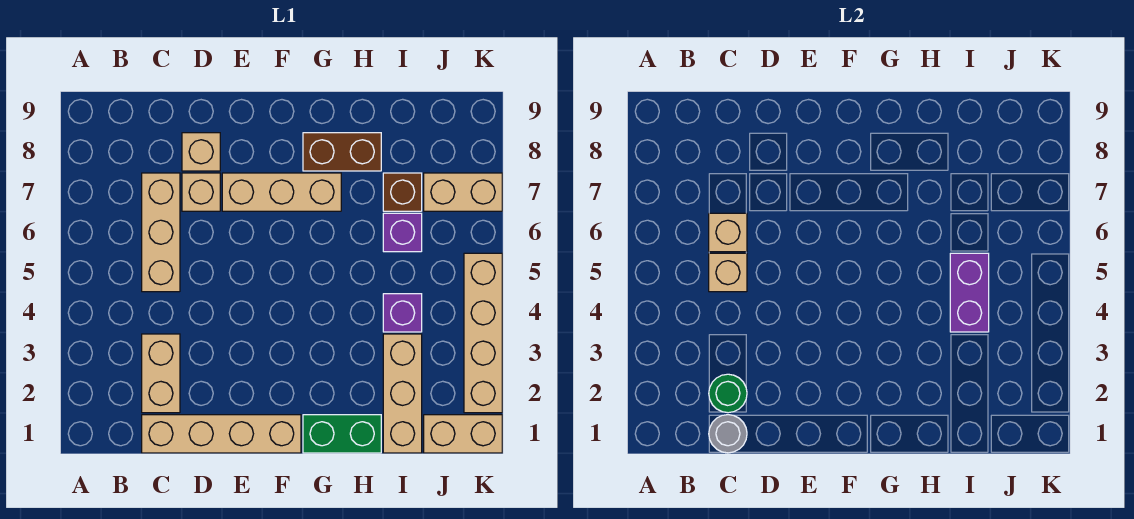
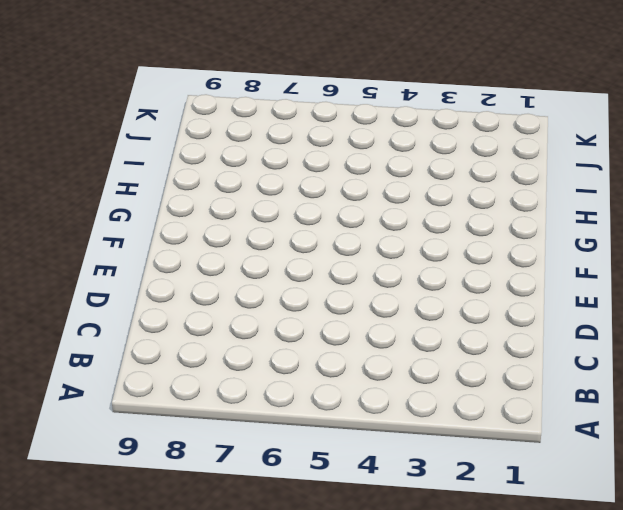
none -> tan brick C1:F1 level 1
none -> tan brick C2:C3 level 1
none -> tan brick C5:C7 level 1

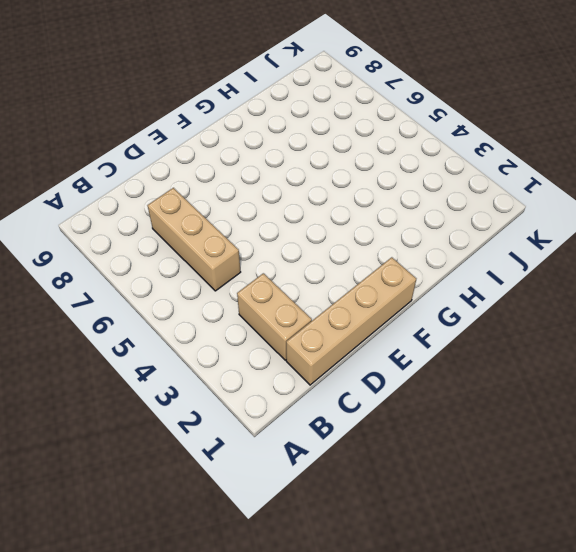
none -> tan brick D7 level 1
none -> tan brick D8 level 1
none -> tan brick E7:G7 level 1

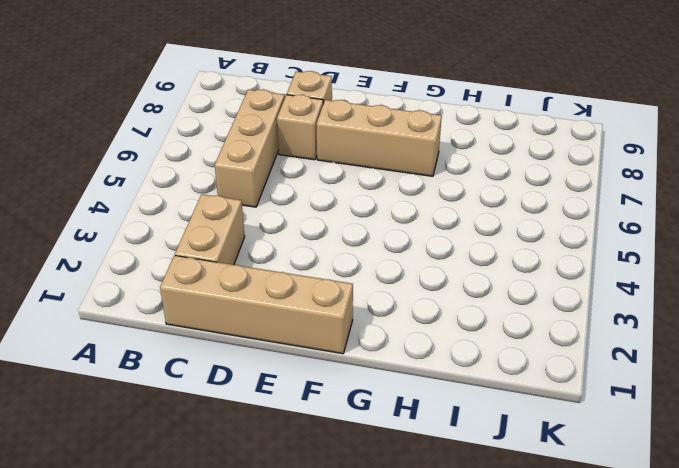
none -> green brick G1:H1 level 1
none -> brown brick G8:H8 level 1
none -> tan brick I1:I3 level 1

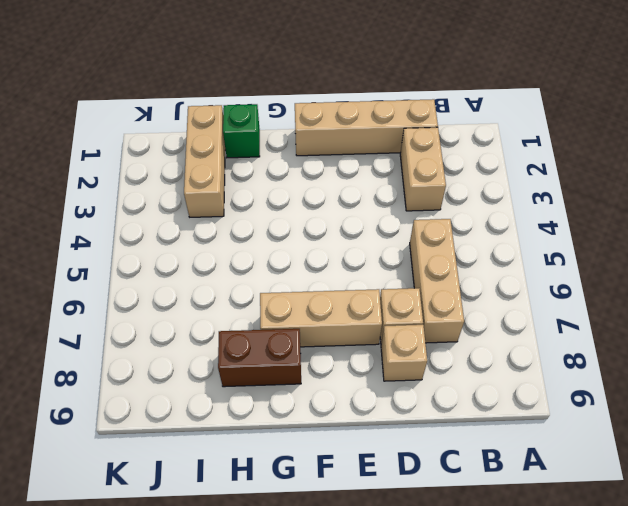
green brick H1 level 1 -> green brick G1:H1 level 1
none -> purple brick I4 level 1
none -> purple brick I6 level 1
none -> brown brick I7 level 1

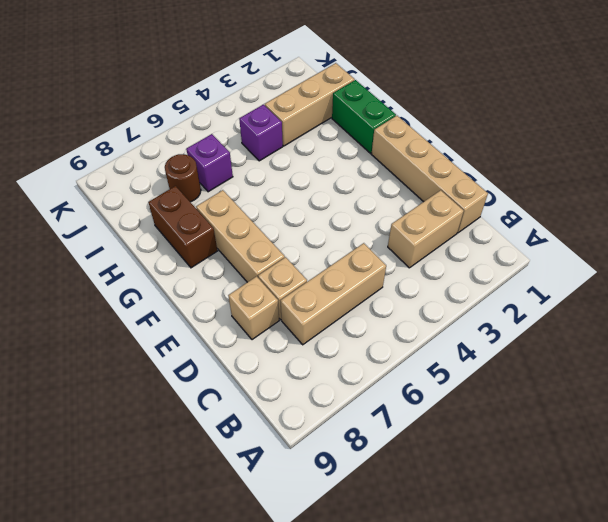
brown round brick I7 level 1 -> brown brick I7 level 1
none -> tan brick J1:K1 level 1
none -> tan brick J7:K7 level 1
none -> tan brick K2:K5 level 1

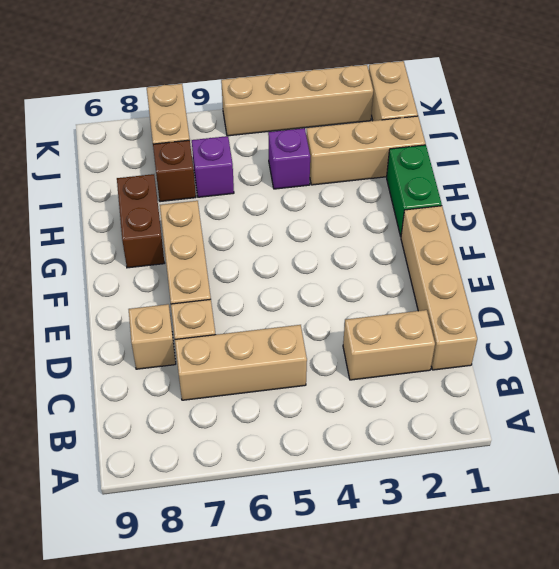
none -> grey round brick C1 level 2
none -> green round brick C2 level 2
none -> tan brick C5 level 2

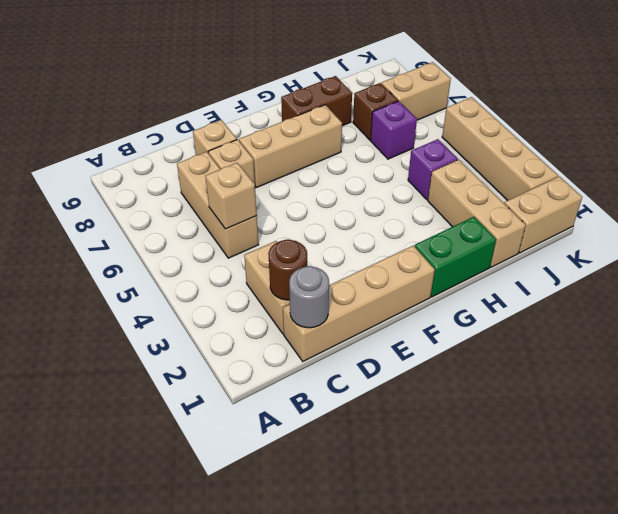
brown round brick C2 level 2 -> green round brick C2 level 2
none -> tan brick C6 level 2
none -> purple brick I4:I5 level 2

